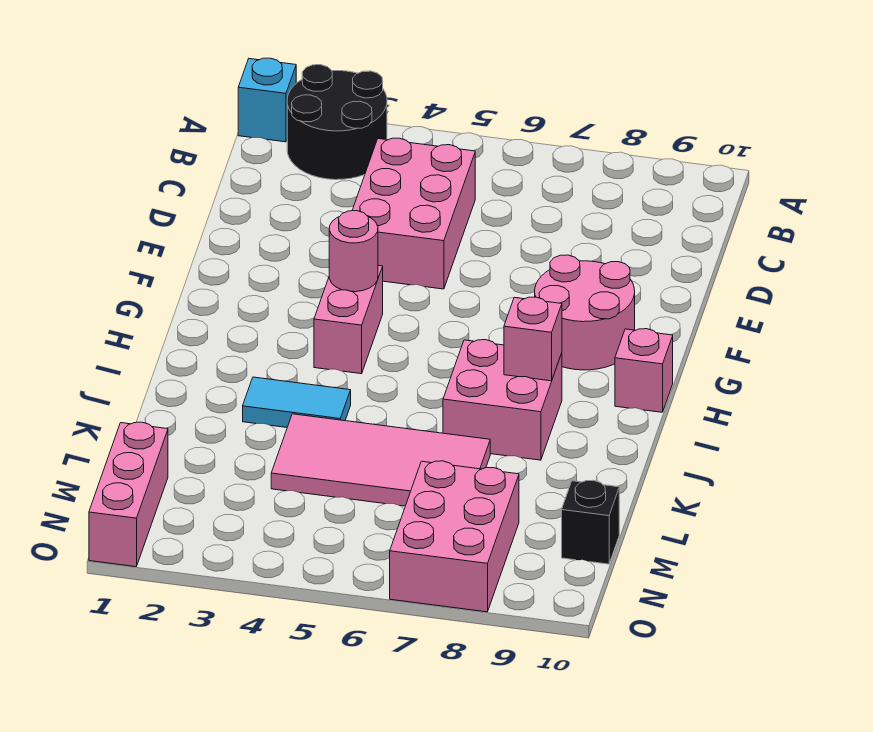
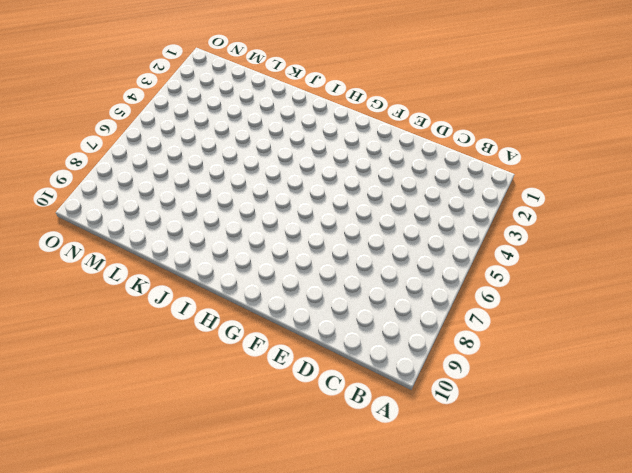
none -> cyan brick A1 level 1
none -> black round brick A2:B3 level 1
none -> pink brick C4:E5 level 1

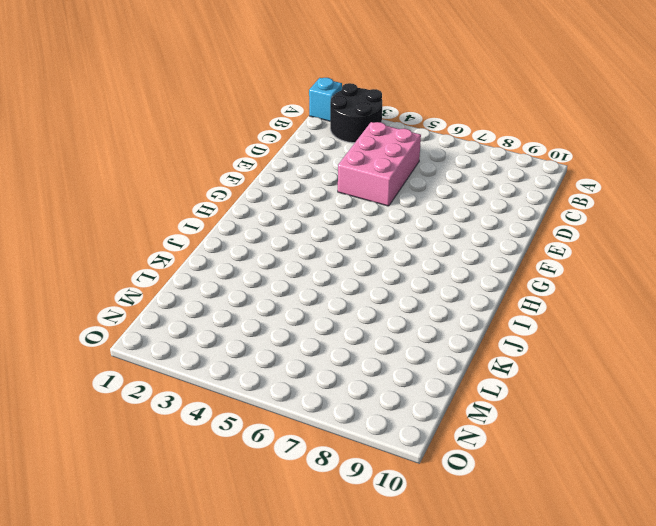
none -> pink round brick F8:G9 level 1
none -> pink brick G4:H4 level 1
none -> pink brick H10 level 1

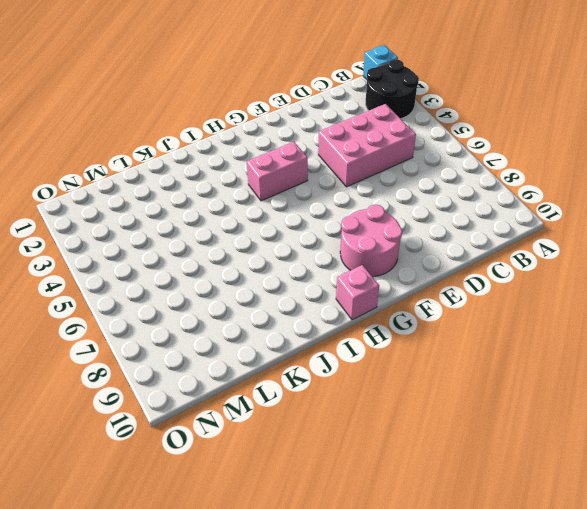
none -> pink brick I7:J8 level 1
none -> cyan tile J3:J4 level 1
none -> pink tile K4:L7 level 1

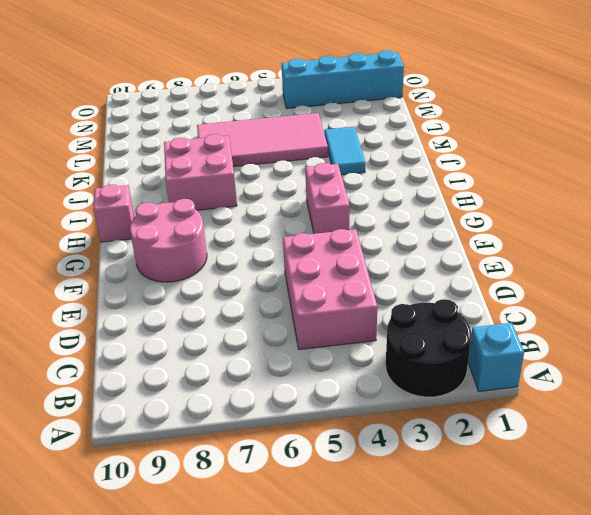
cyan tile J3:K3 level 1 -> cyan tile J3:J4 level 1
cyan brick N1:N4 level 1 -> pink brick M1:O1 level 1
none -> pink brick M7:O8 level 1
none -> black brick M10 level 1
none -> pink round brick G4 level 2

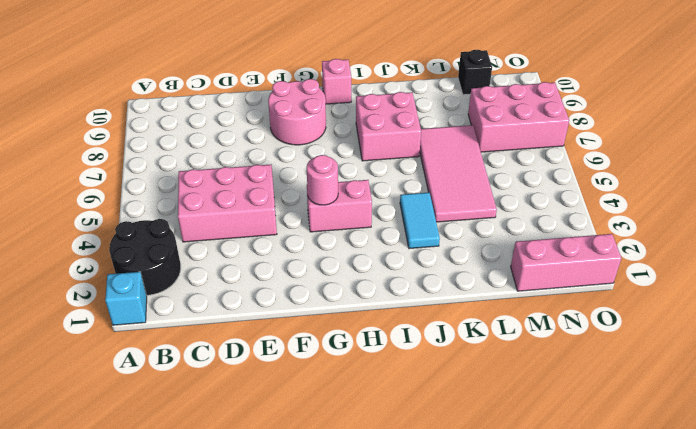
none -> pink brick I8 level 2

